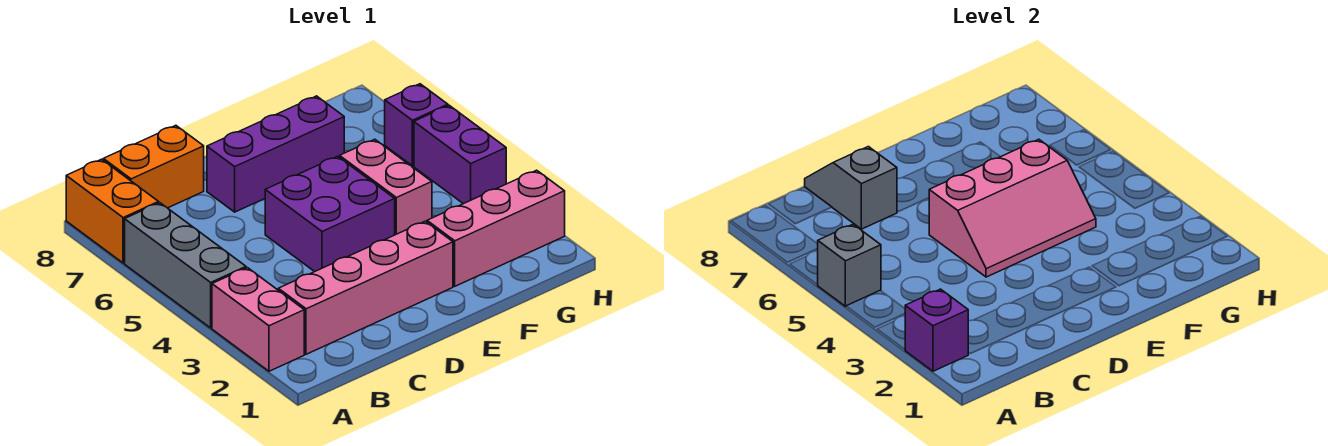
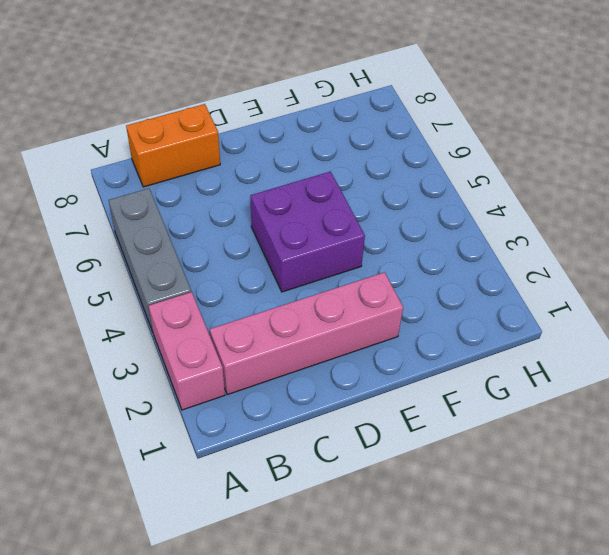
none -> orange brick A7:A8 level 1
none -> purple brick D7:F7 level 1
none -> pink brick F2:H2 level 1

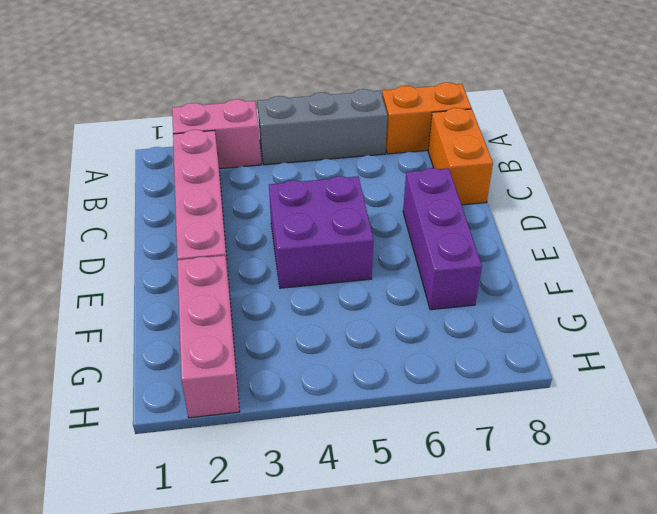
none -> pink brick F4:F5 level 1
none -> purple brick H4:H5 level 1
none -> purple brick H6 level 1

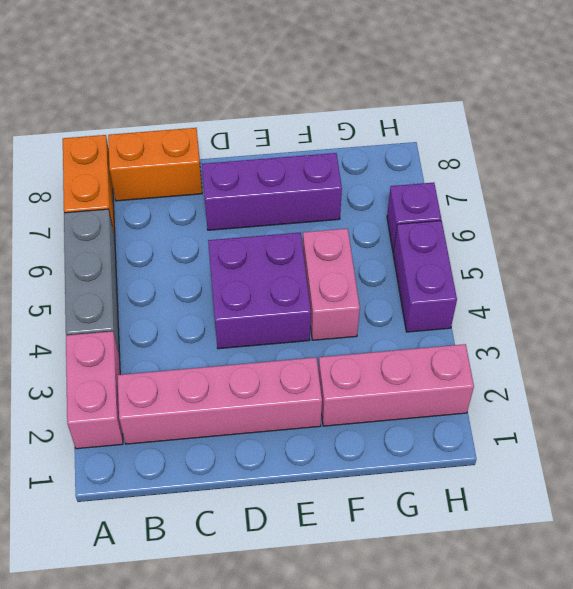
none -> purple brick A2 level 2
none -> grey brick A5 level 2
none -> grey slope C7:C8 level 2 top 7

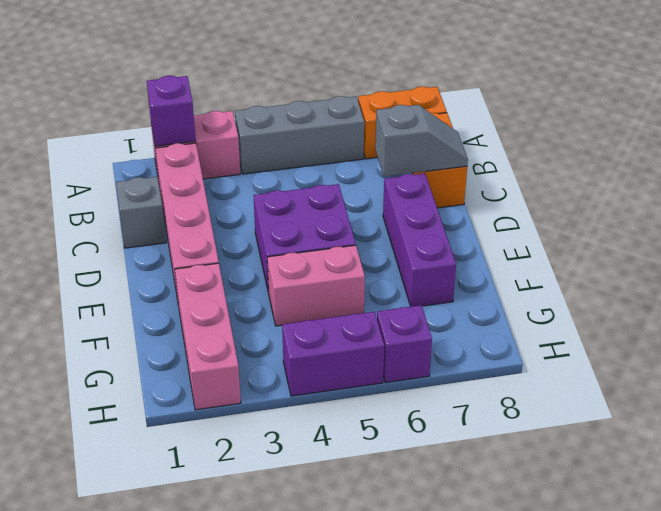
grey brick C1 level 1 -> grey brick A5 level 2
none -> pink slope D4:F5 level 2 top 5

